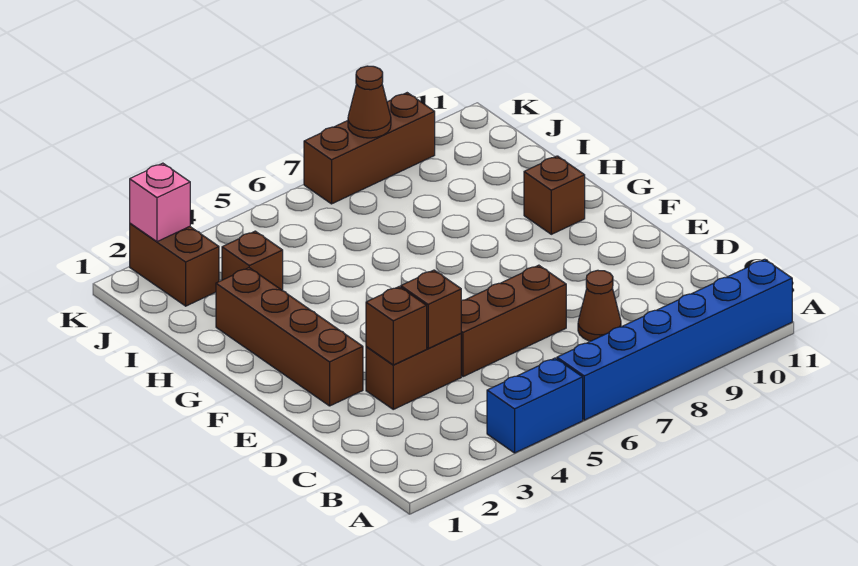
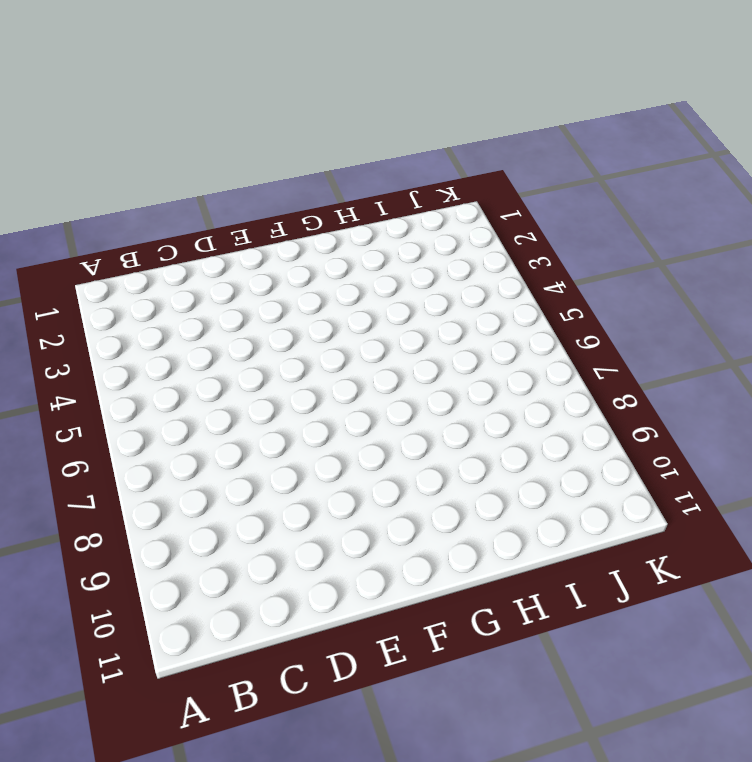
none -> blue brick A4:A5 level 1
none -> blue brick A6:A11 level 1
none -> brown cone C8 level 1

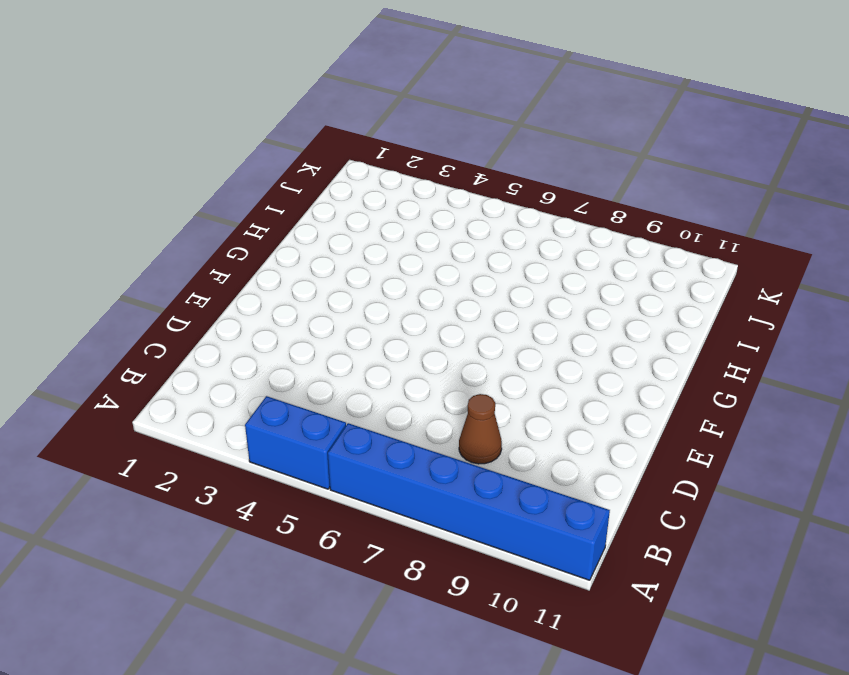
none -> brown brick D3:D4 level 1
none -> brown brick D5:D7 level 1
none -> brown brick E2:H2 level 1

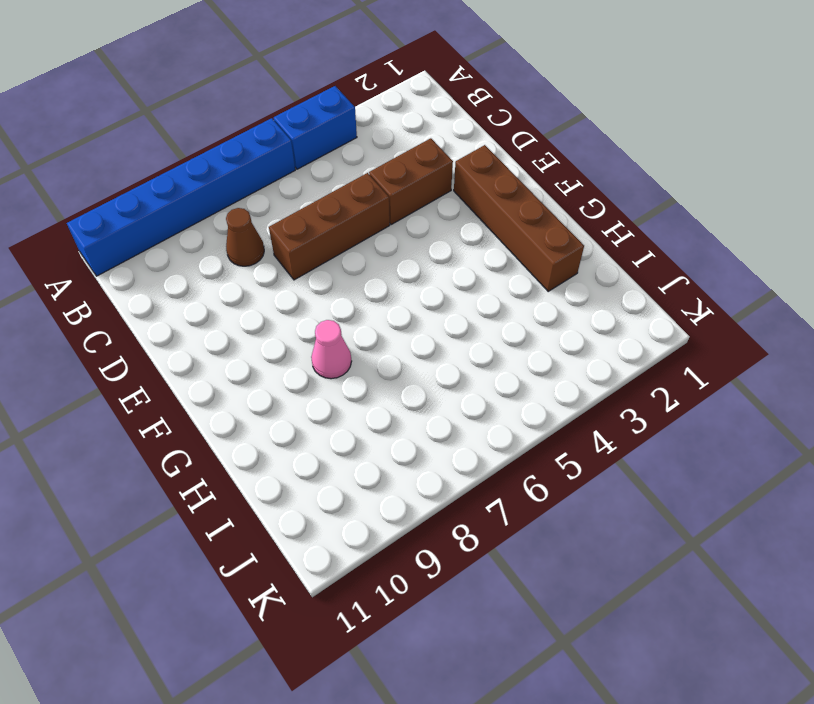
pink cone G8 level 1 -> none
none -> brown brick G10 level 1
none -> brown brick I3 level 1
none -> brown brick J2:K2 level 1

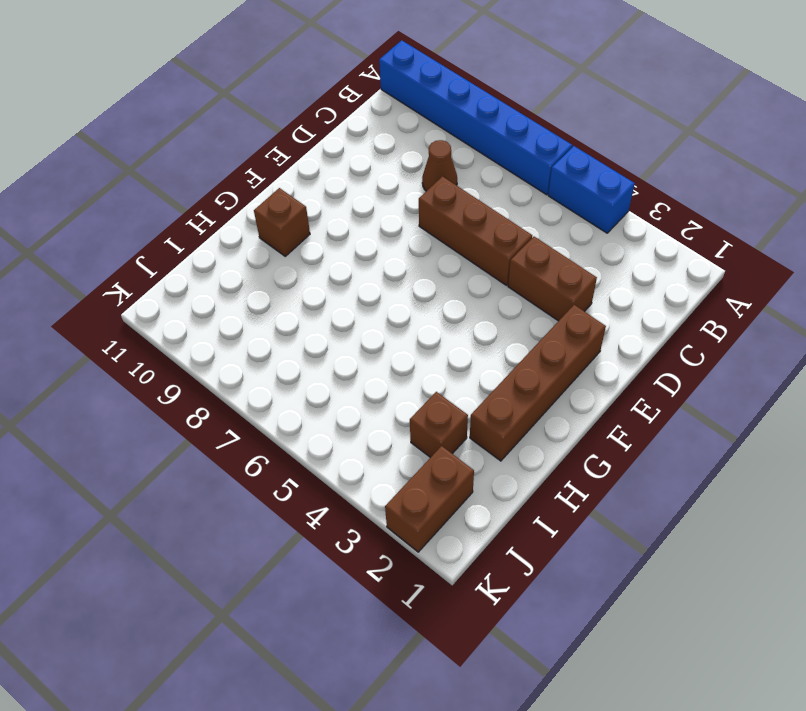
none -> brown brick K7:K9 level 1
none -> brown brick D3 level 2
none -> brown brick D4 level 2

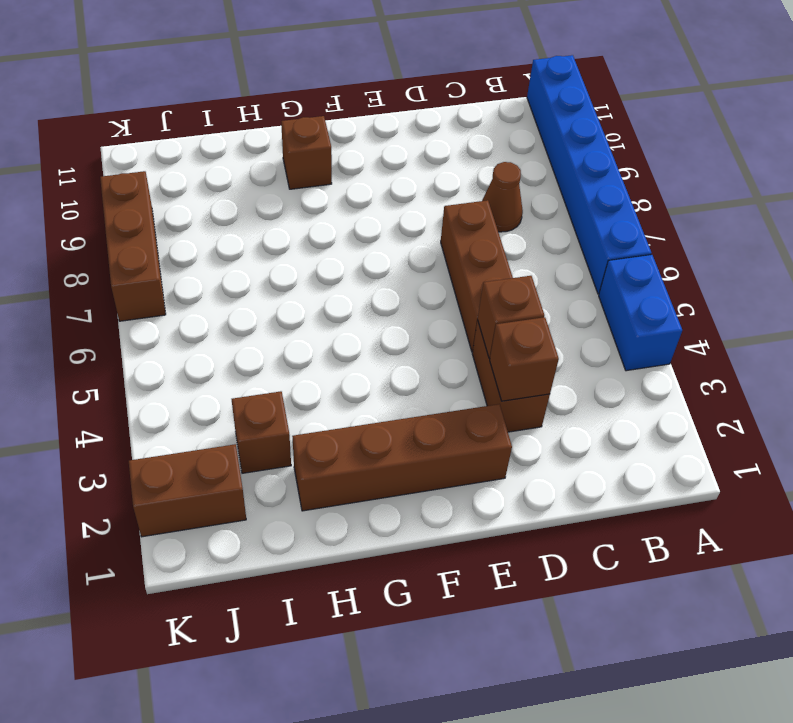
none -> pink brick K2 level 2
none -> brown cone K8 level 2

